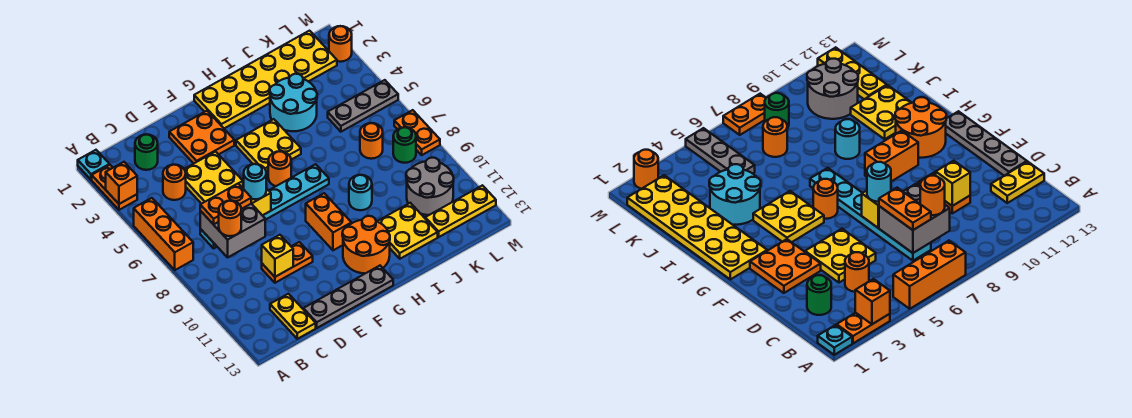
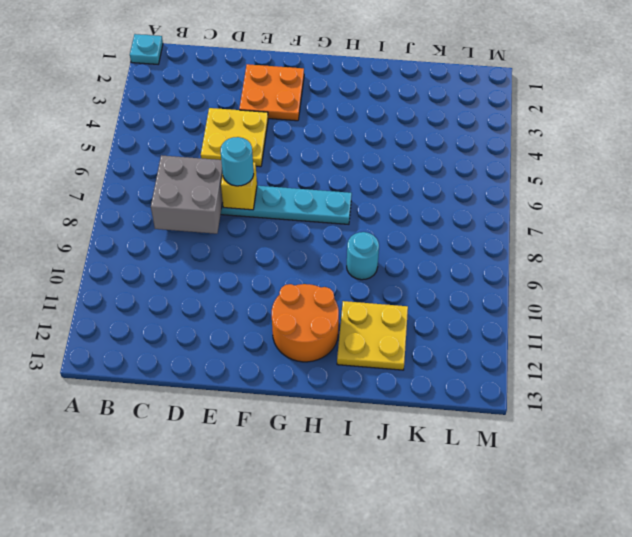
none -> orange plate A2:A3 level 1
none -> orange brick A5:A7 level 1
none -> green round brick C2 level 1
none -> orange round brick C4 level 1

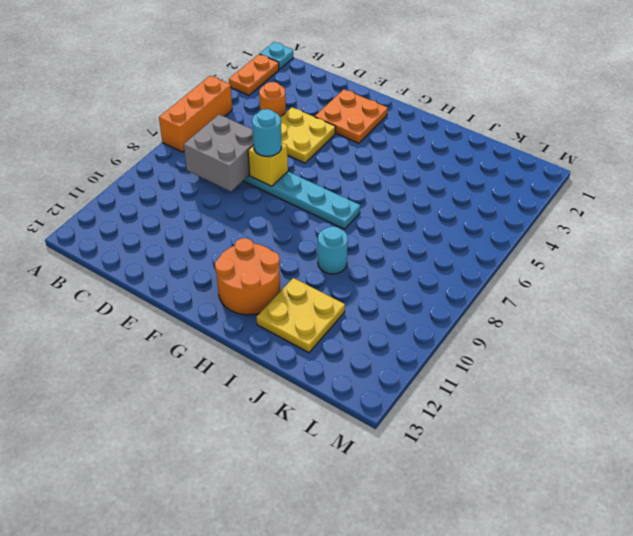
none -> green round brick C2 level 1
none -> yellow plate C12:C13 level 1
none -> orange plate D10:E10 level 1
none -> grey plate D13:G13 level 1

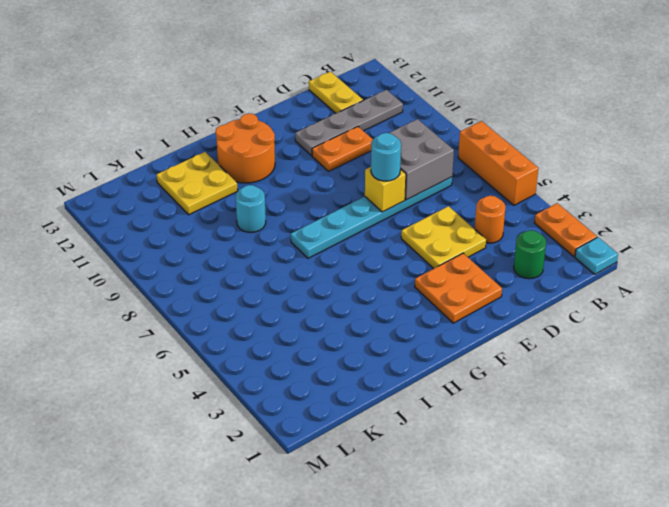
grey plate B11:E11 level 1 -> grey plate D13:G13 level 1
none -> yellow plate G1:L2 level 1
none -> yellow plate G4:H5 level 1
none -> orange round brick G6 level 1
none -> orange brick G9:G10 level 1

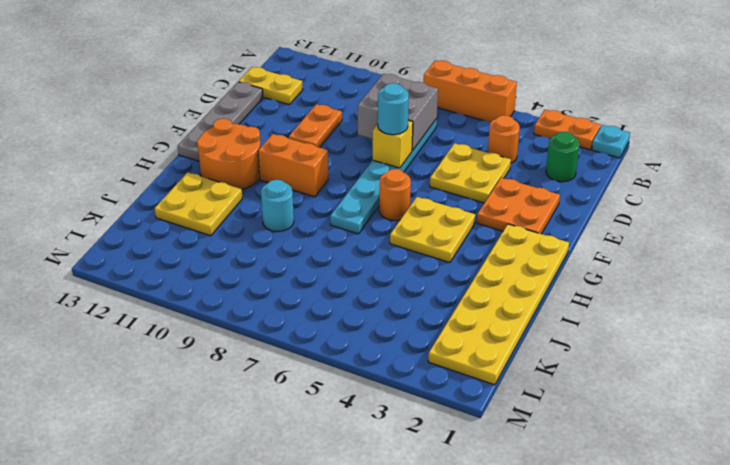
none -> cyan round brick I3:J4 level 1
none -> grey plate K5:M5 level 1
none -> orange round brick K7 level 1
none -> grey round brick K10:L11 level 1

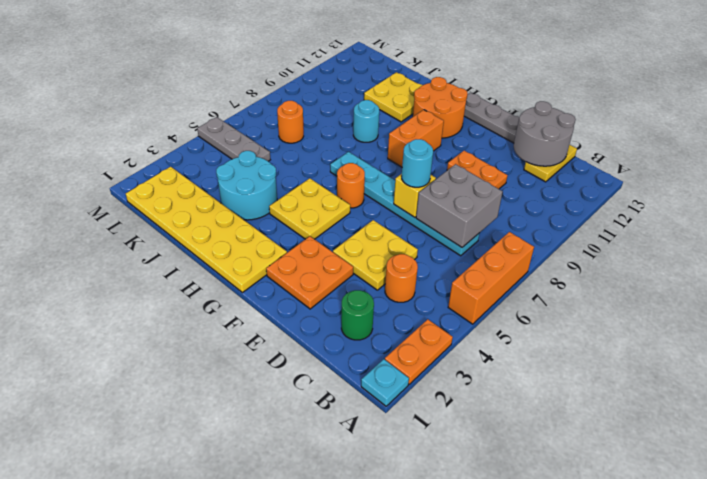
grey round brick C12:D13 level 2 -> grey round brick K10:L11 level 1
none -> yellow plate K12:M12 level 1
none -> green round brick L8 level 1
none -> orange round brick M2 level 1
none -> orange plate M7:M8 level 1

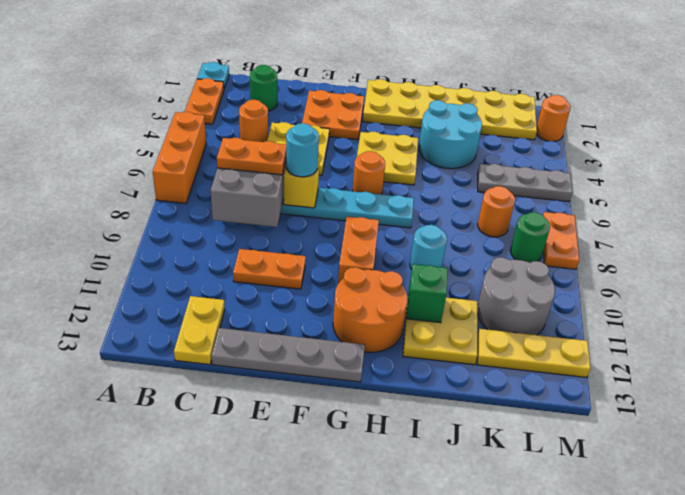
green brick I11 level 2 -> none
none -> orange brick A3 level 2
none -> yellow brick D10 level 2
none -> orange round brick C8 level 3

